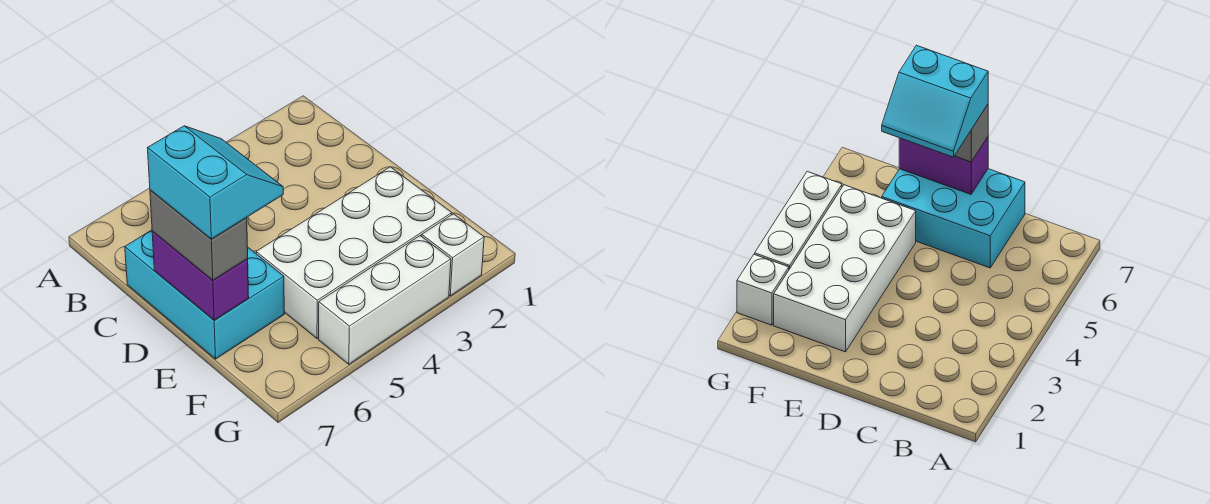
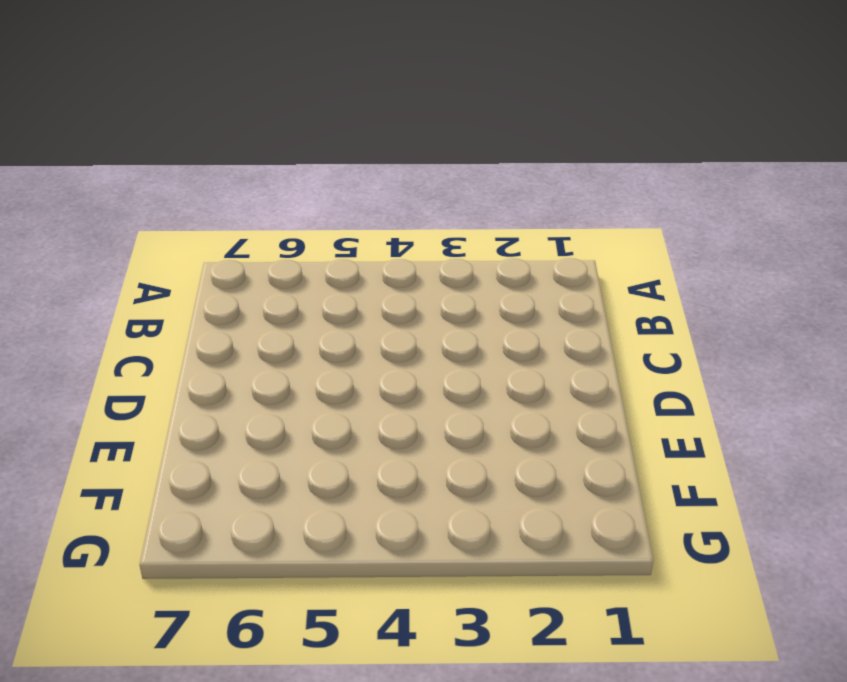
none -> cyan brick C6:E7 level 1
none -> white brick E2:F5 level 1

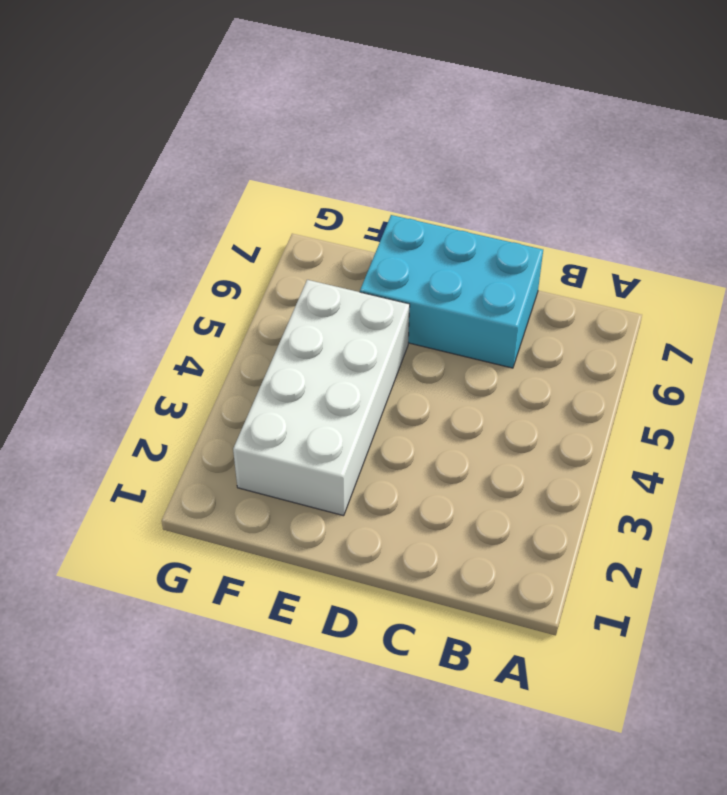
none -> white brick G2 level 1
none -> white brick G3:G5 level 1

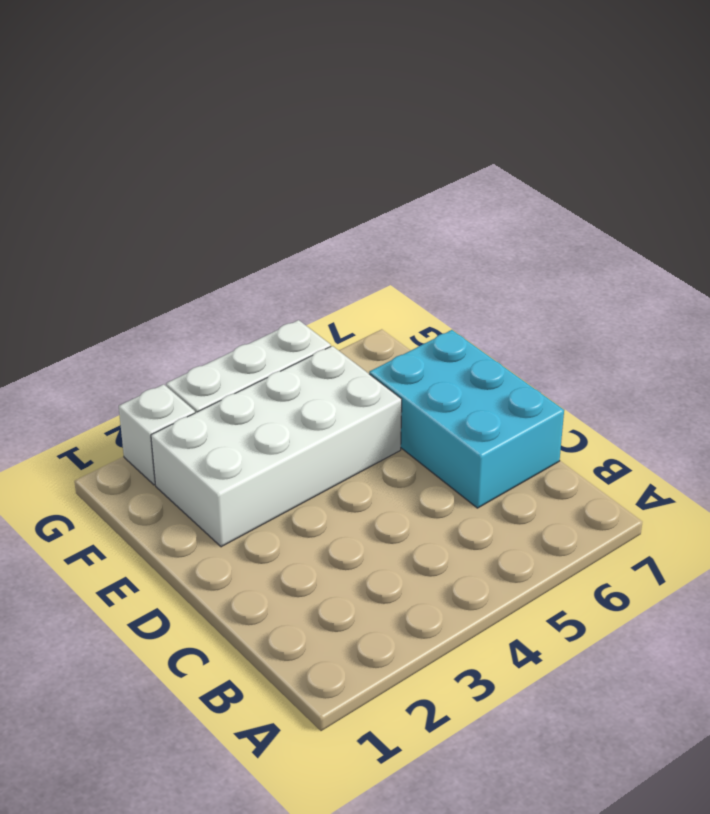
none -> purple brick D7:E7 level 2
none -> grey brick D7:E7 level 3

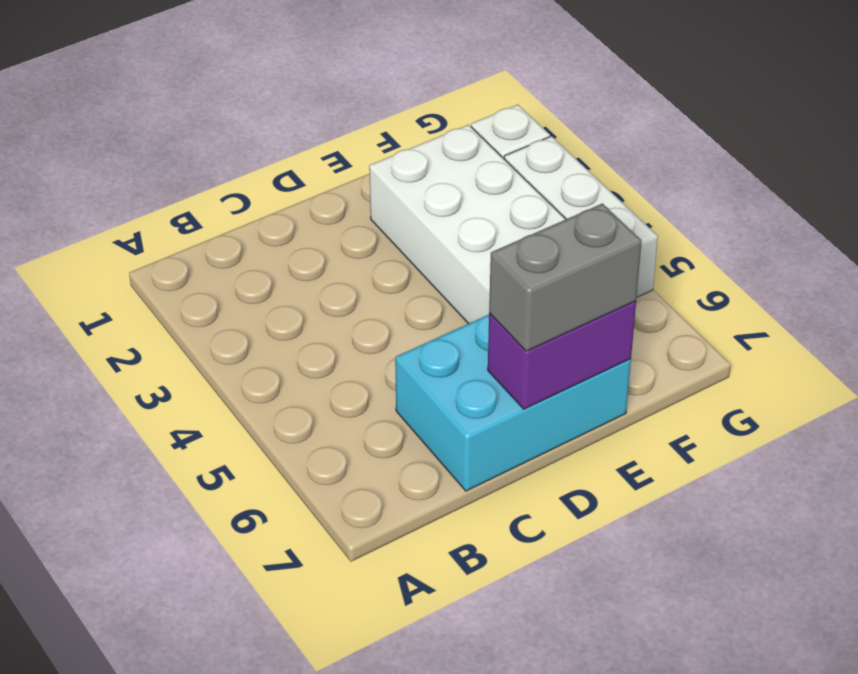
none -> cyan slope D6:E7 level 4 top 7

